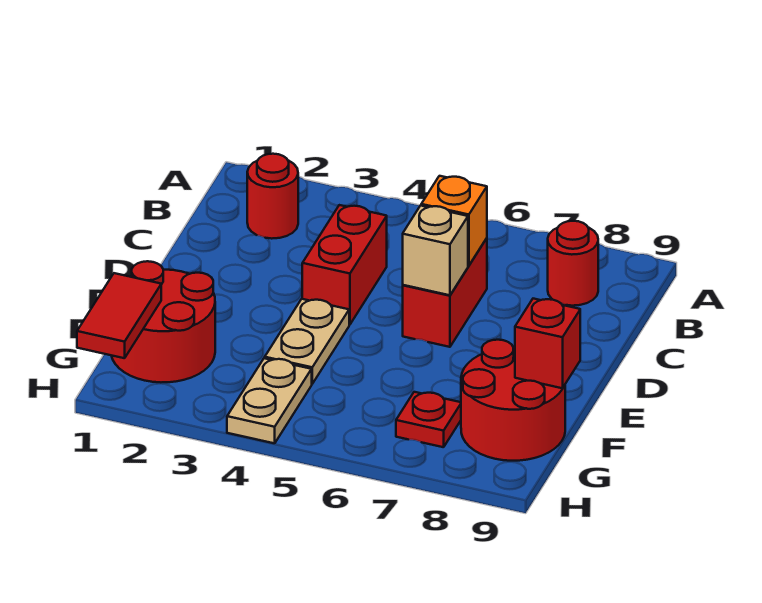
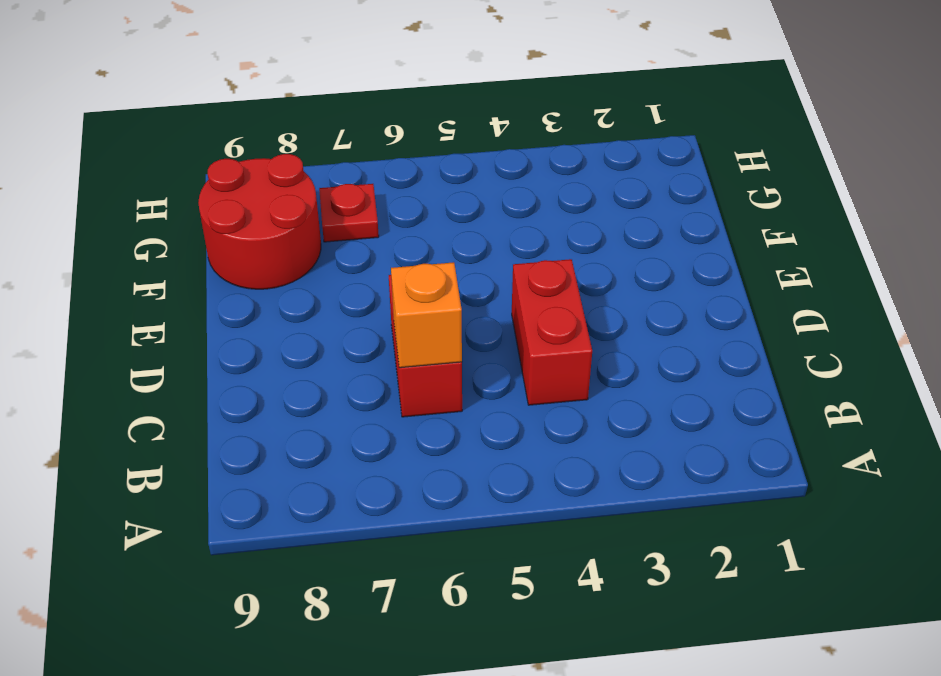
none -> red round brick B2 level 1
none -> red round brick B8 level 1
none -> tan plate E4:F4 level 1

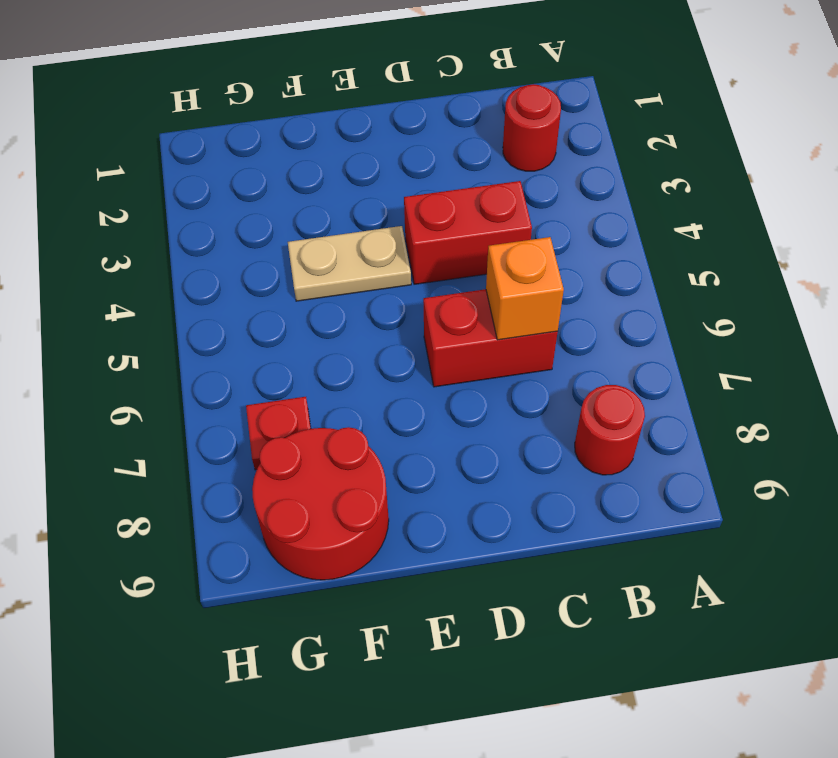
none -> red round brick F1:G2 level 1
none -> tan plate G4:H4 level 1
none -> tan brick D6 level 2

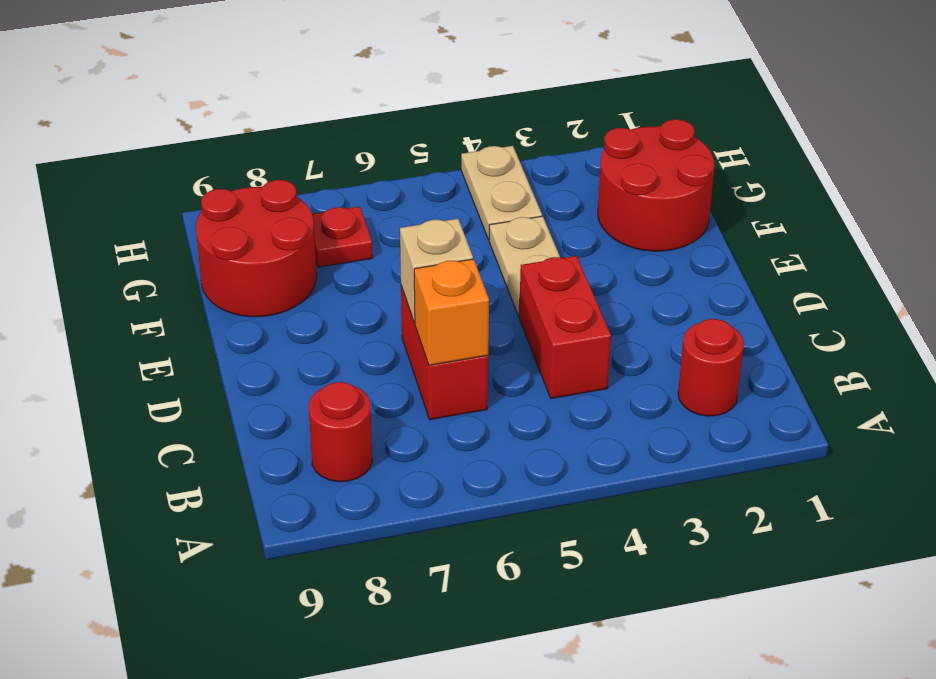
none -> red brick F9 level 2
none -> red tile G1:H1 level 2

